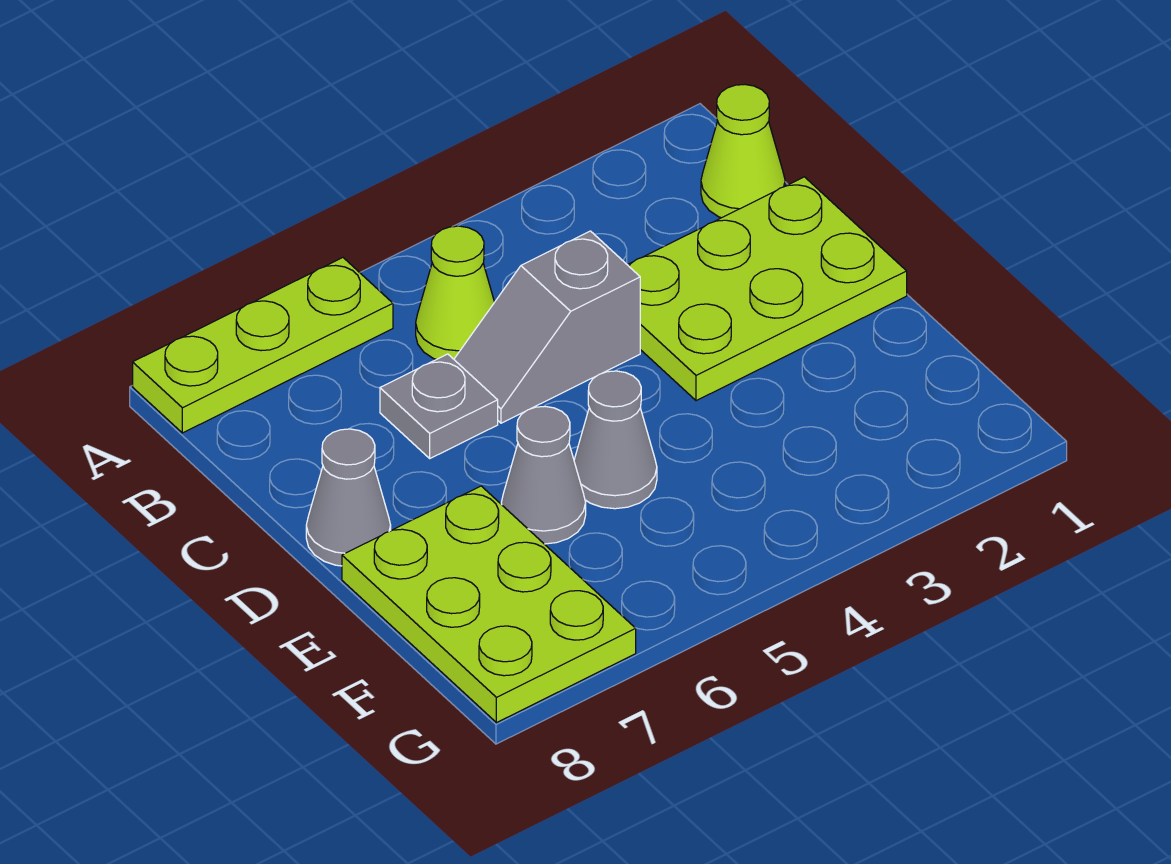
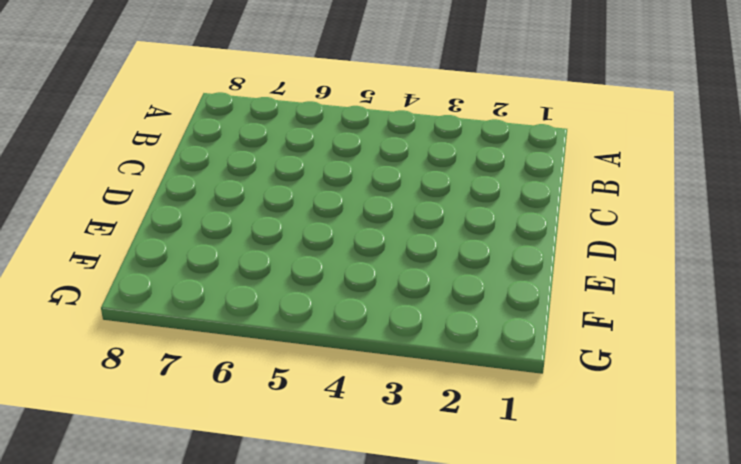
none -> lime plate A6:A8 level 1
none -> lime cone B1 level 1

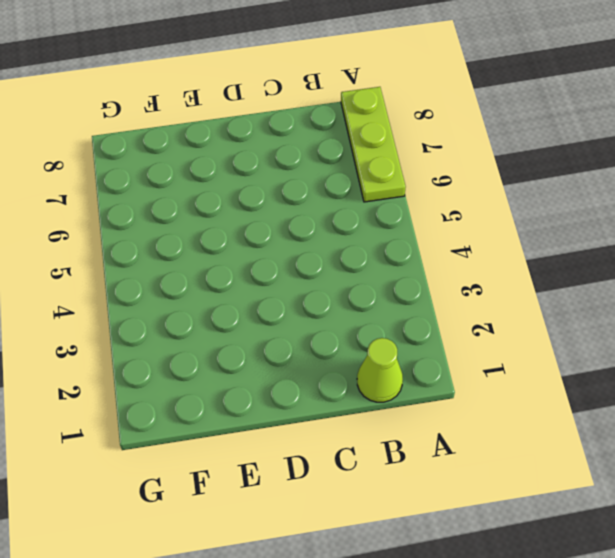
none -> lime cone B5 level 1
none -> lime plate C1:D3 level 1

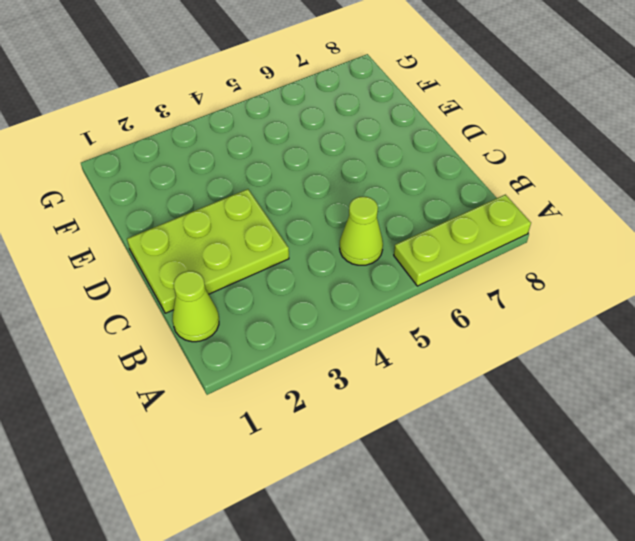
none -> grey slope C4:C5 level 1 top 4
none -> grey plate C6 level 1

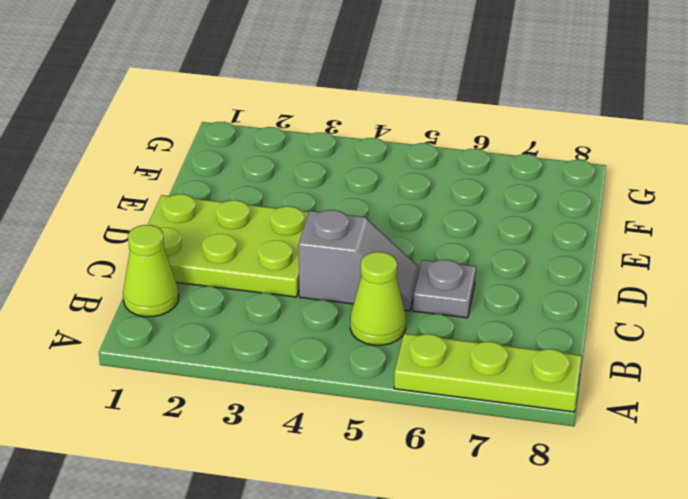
none -> grey cone D8 level 1
none -> grey cone E5 level 1

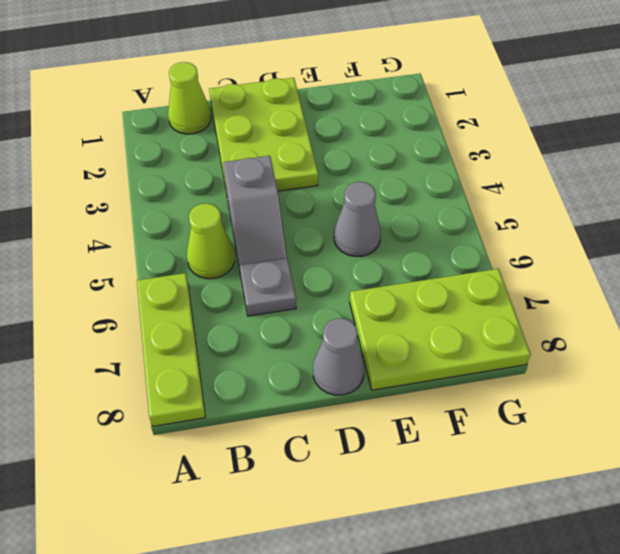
none -> grey cone E6 level 1

